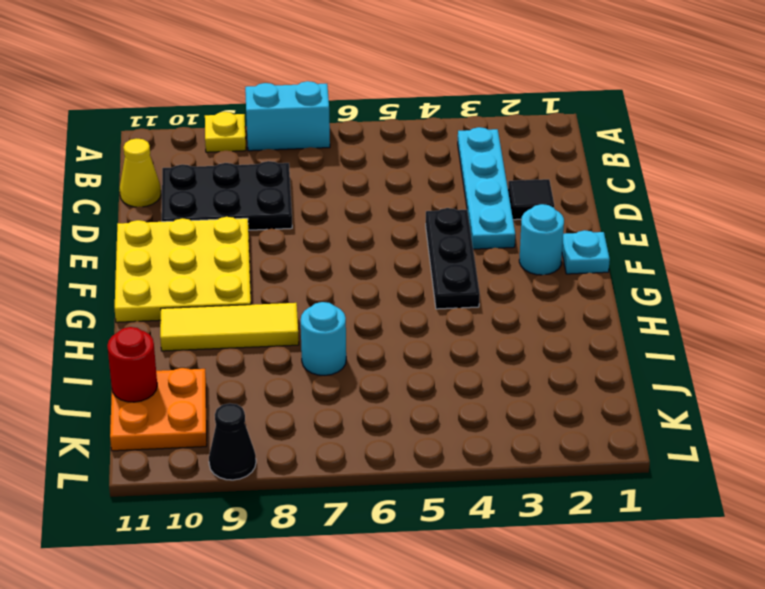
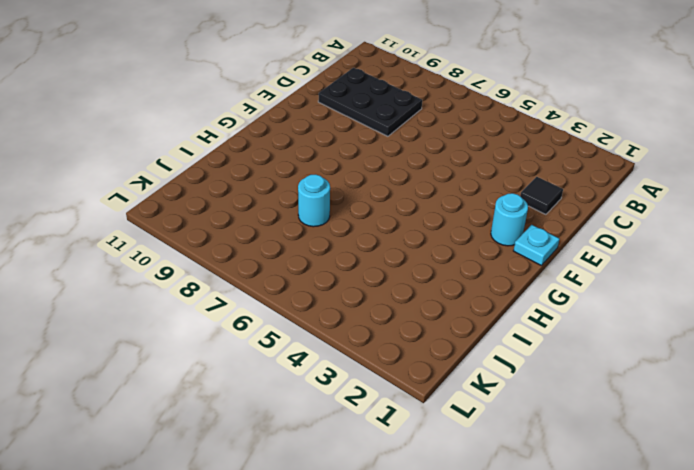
none -> cyan brick A7:A8 level 1
none -> yellow plate A9 level 1
none -> cyan plate B3:E3 level 1

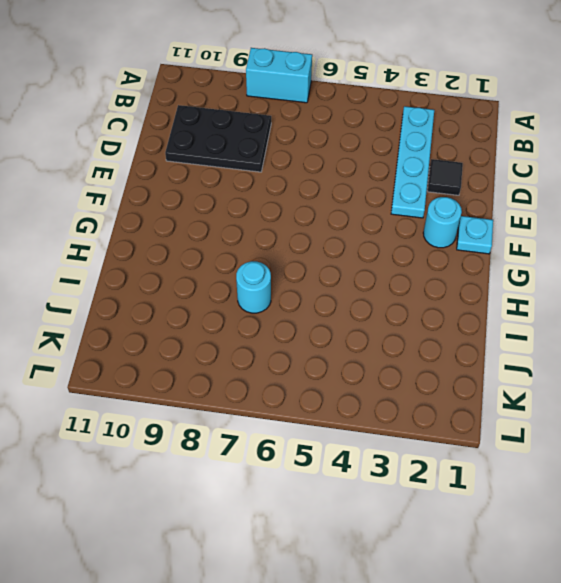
none -> yellow plate A9 level 1
none -> yellow cone C11 level 1
none -> black plate E4:G4 level 1

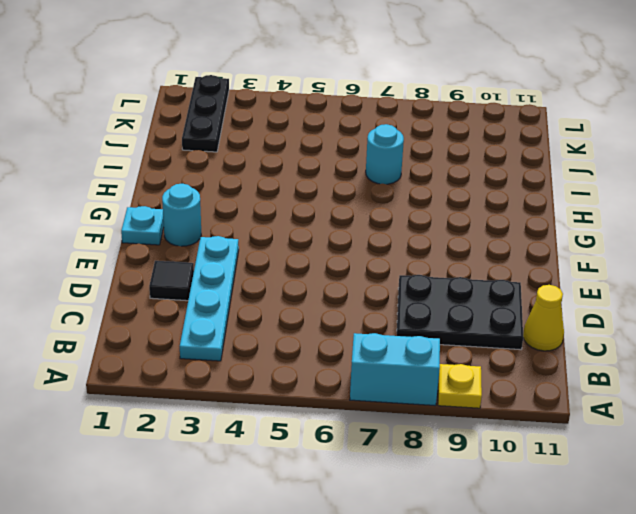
black plate J2:L2 level 1 -> black plate E4:G4 level 1
none -> yellow plate E9:G11 level 1
none -> yellow tile H8:H10 level 1
none -> orange plate J10:K11 level 1

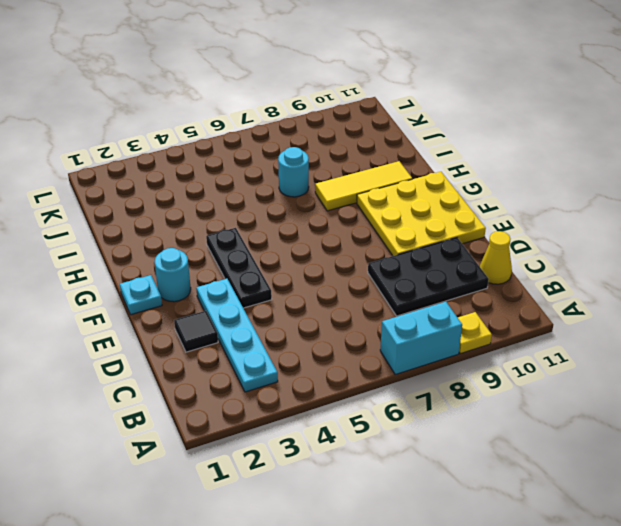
none -> orange plate J10:K11 level 1
none -> black cone L9 level 1
none -> red round brick J11 level 2

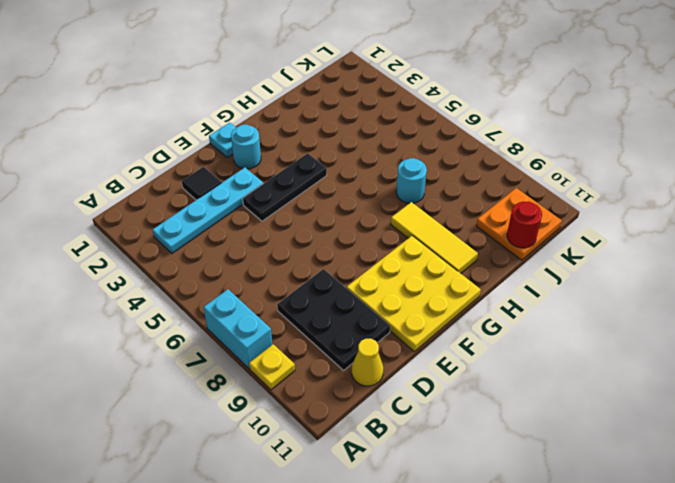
none -> black cone L9 level 1

